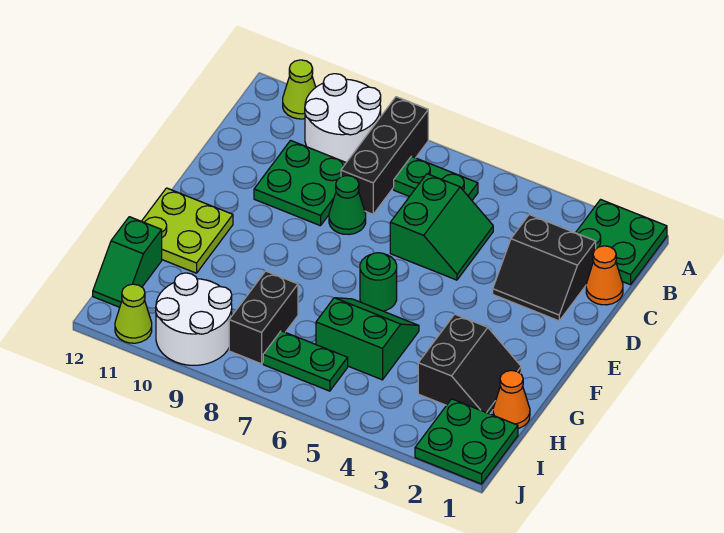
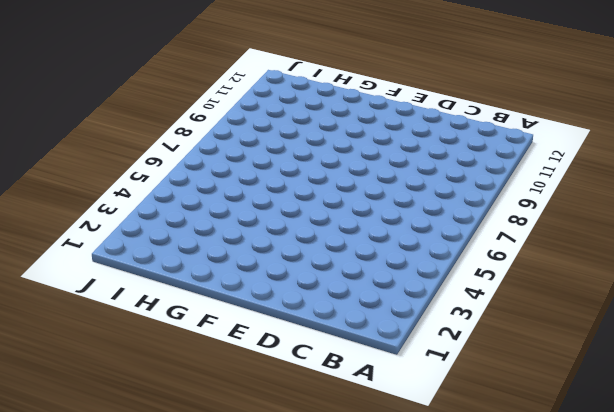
none -> green plate A1:B2 level 1
none -> black brick A8:C8 level 1
none -> white round brick A9:B10 level 1

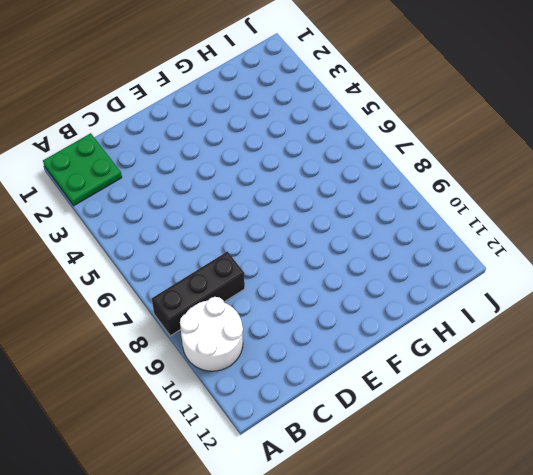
none -> lime cone A11 level 1
none -> green plate B6:B7 level 1
none -> orange cone C1 level 1

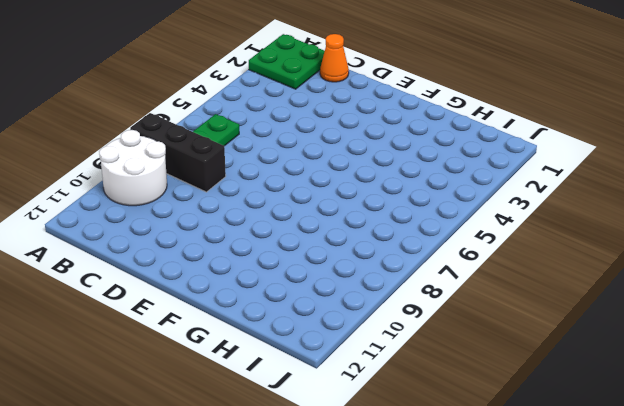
none -> lime cone A11 level 1
none -> black slope C2:D3 level 1 top C
none -> green slope C5:D6 level 1 top 6

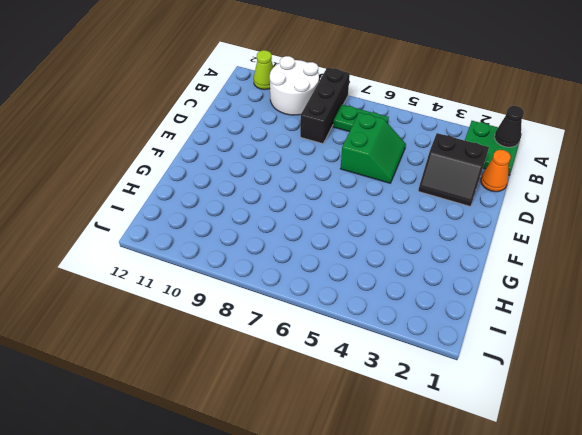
black cone A1 level 2 -> none
none -> green plate C9:D10 level 1
none -> green cone D8 level 1
none -> green round brick F6 level 1

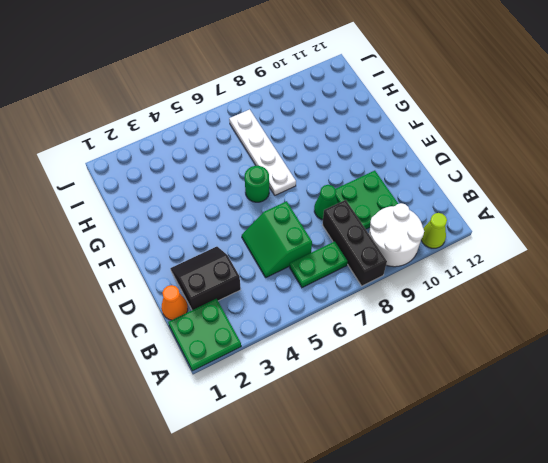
white plate F7:I7 level 1 -> green plate I6:I7 level 1
none -> lime plate F11:G12 level 1
none -> black slope G2:H3 level 1 top 3
none -> green slope G5:H6 level 1 top H

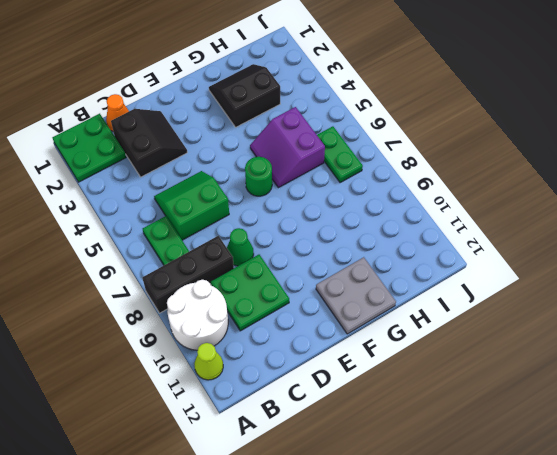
grey plate F11:G12 level 1 -> lime plate F11:G12 level 1
purple slope G5:H6 level 1 top H -> green slope G5:H6 level 1 top H
none -> orange cone H1 level 1
none -> black brick H8:I8 level 1
none -> green slope H12:I12 level 1 top H

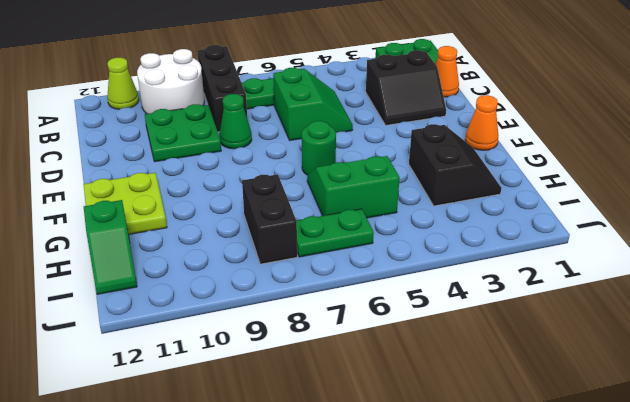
orange cone F1 level 1 -> orange cone H1 level 1
none -> green plate I1:J2 level 1
none -> white round brick I9:J10 level 1
none -> lime cone J11 level 1

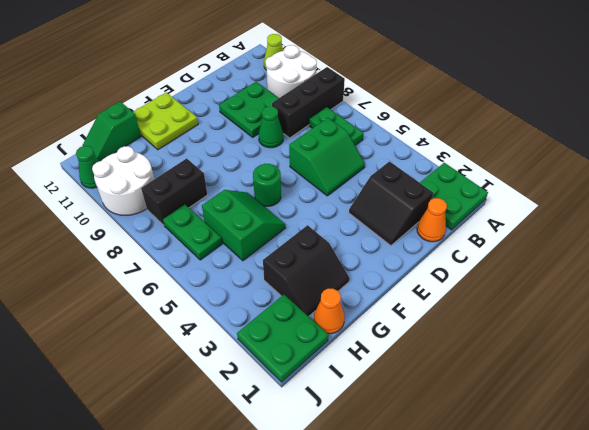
green cone J11 level 1 -> lime cone J11 level 1

